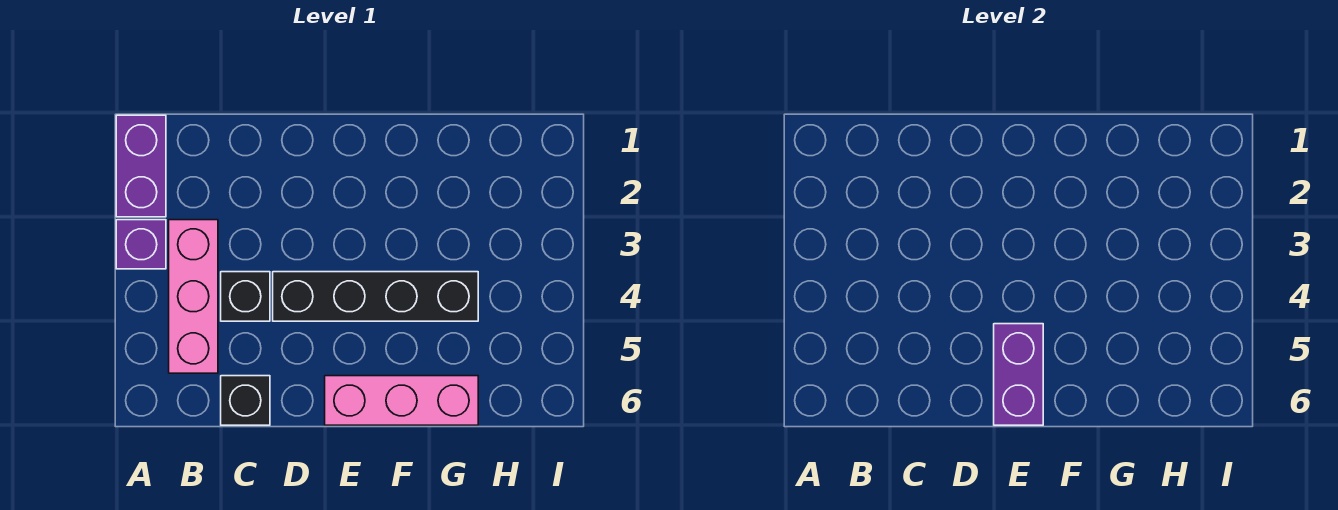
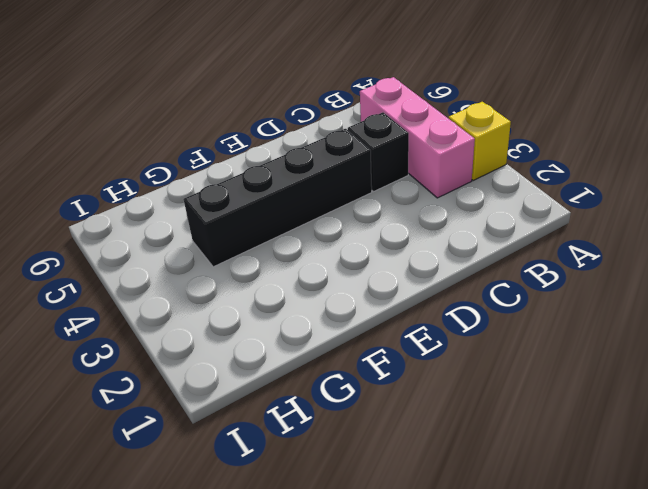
yellow brick A3 level 1 -> purple brick A3 level 1
none -> purple brick A1:A2 level 1
none -> black brick C6 level 1

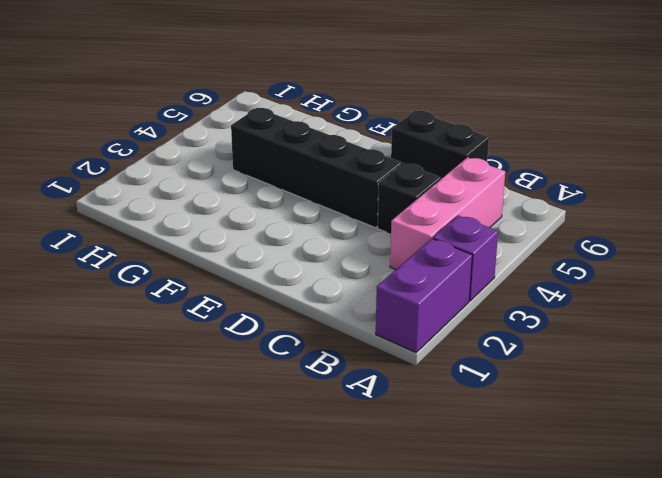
black brick C6:D6 level 1 -> black brick C6 level 1
none -> pink brick E6:G6 level 1
none -> purple brick E5:E6 level 2

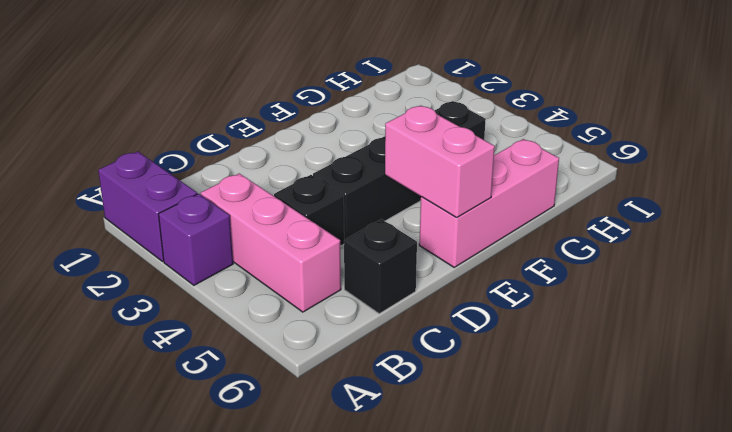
pink brick E5:E6 level 2 -> purple brick E5:E6 level 2

